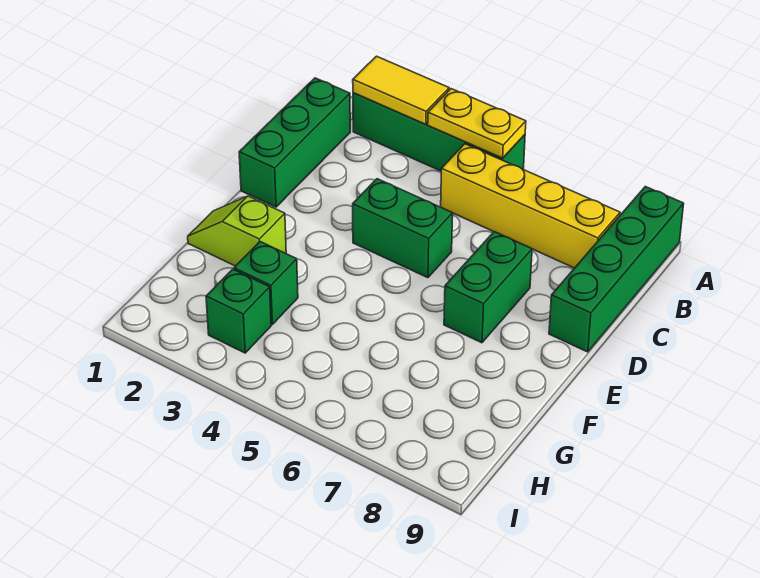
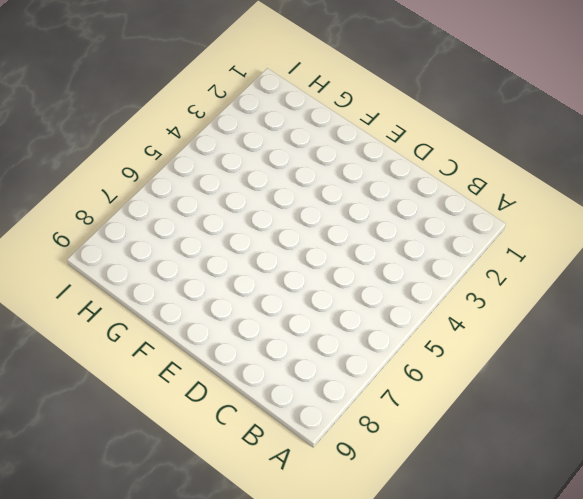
none -> green brick A2:A5 level 1
none -> green brick A9:D9 level 1

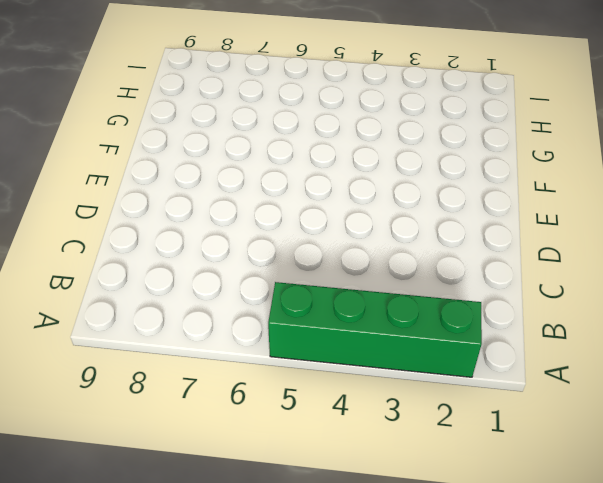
none -> green brick A9:D9 level 1
none -> green brick B1:D1 level 1

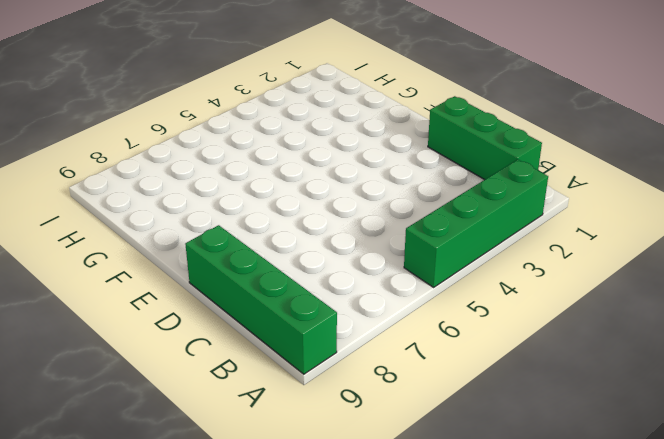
none -> yellow brick B5:B8 level 1
none -> green brick D4:D5 level 1

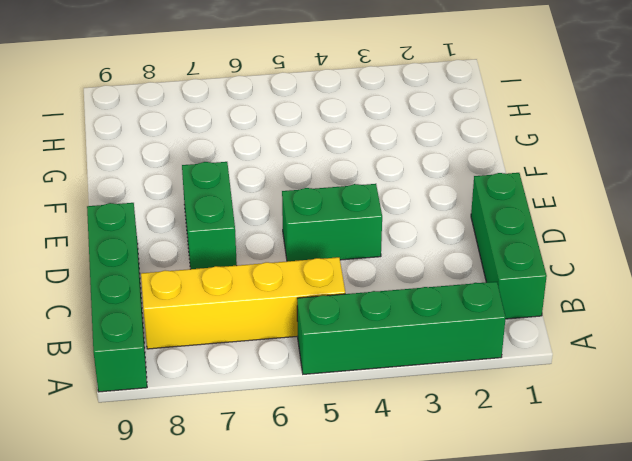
none -> lime slope F1:F2 level 1 top 2
none -> green brick G3 level 1

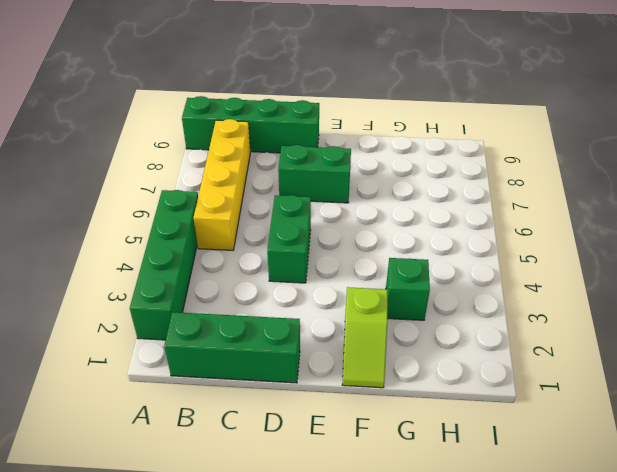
none -> green brick H3 level 1
none -> yellow tile A2:A3 level 2

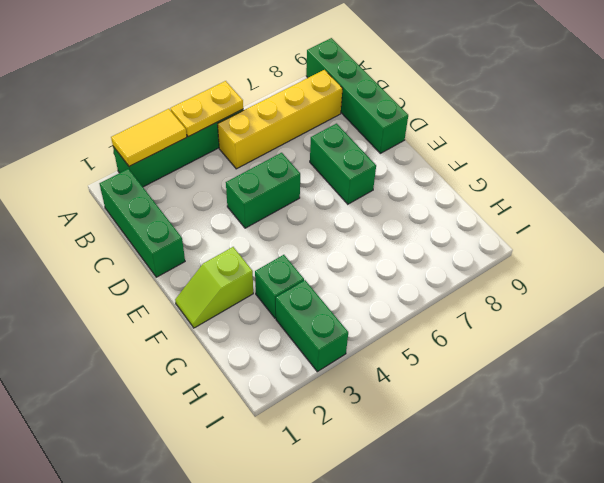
green brick H3:I3 level 1 -> green brick H3 level 1

